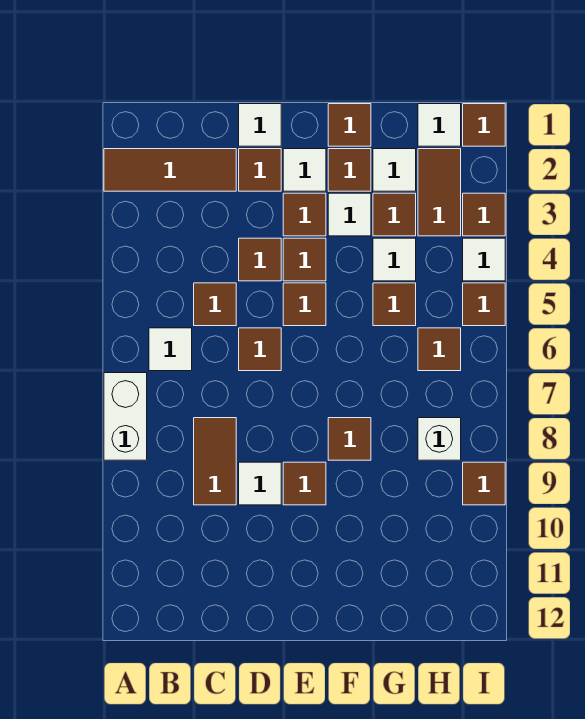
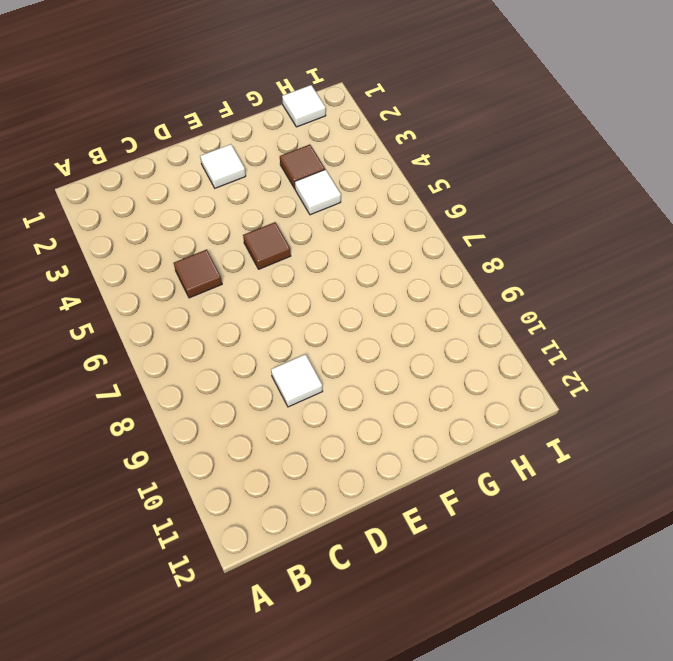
none -> brown tile A2:C2 level 1
none -> white brick A7:A8 level 1
none -> white tile B6 level 1
none -> brown tile C8:C9 level 1

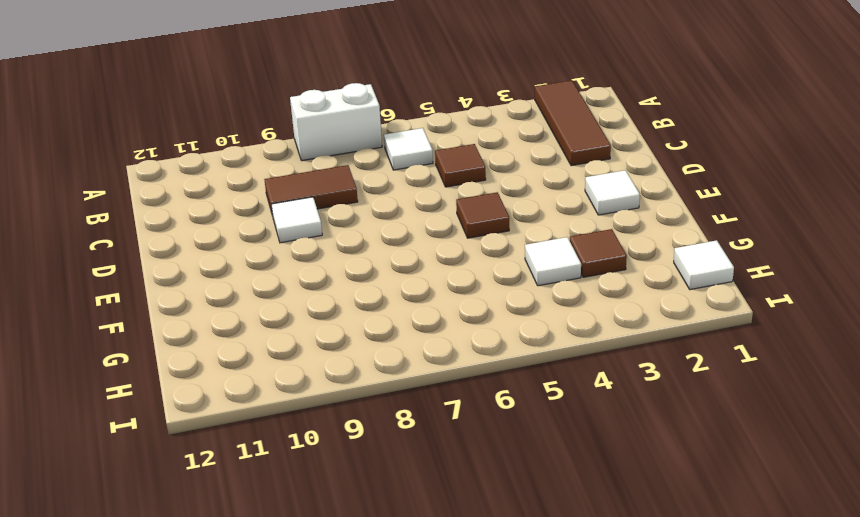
none -> white tile D1 level 1
none -> brown tile D2 level 1
none -> brown tile D4 level 1
none -> brown tile D6 level 1

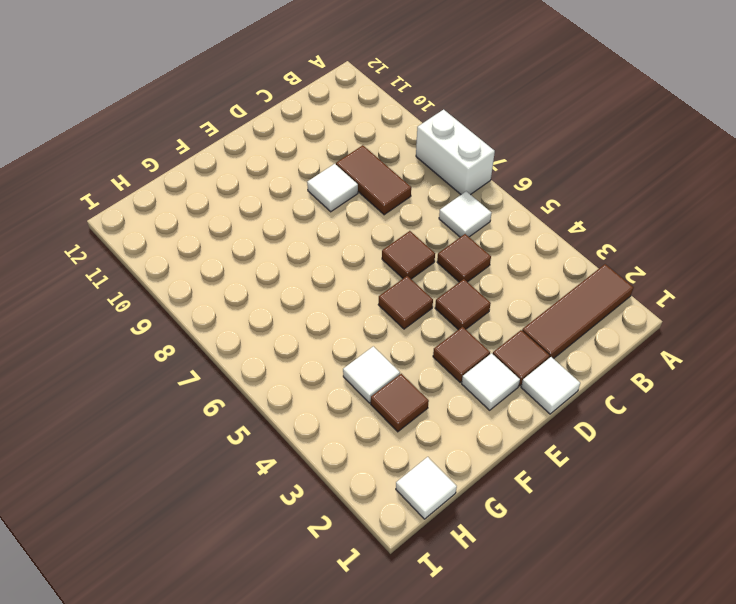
none -> brown tile E4 level 1
none -> brown tile E9 level 1
none -> brown tile F1 level 1
none -> brown tile F2 level 1

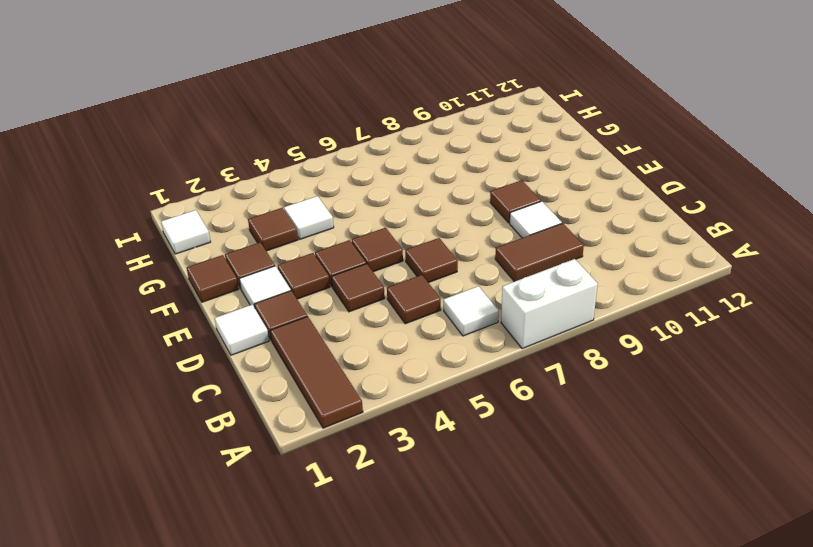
none -> white tile F3 level 1
none -> brown tile F8 level 1
none -> white tile G2 level 1
none -> brown tile G5 level 1

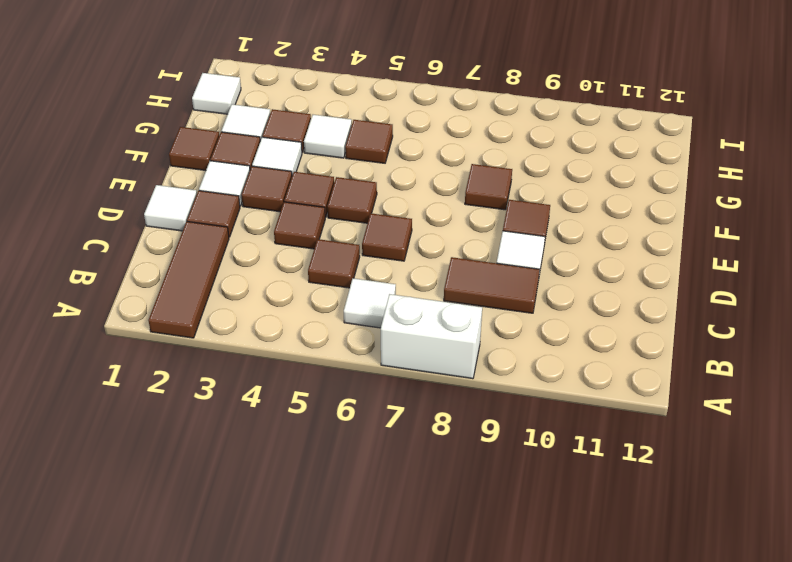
none -> brown tile H2:H3 level 1
none -> brown tile H6 level 1
none -> white brick H8 level 1
none -> brown tile I1 level 1

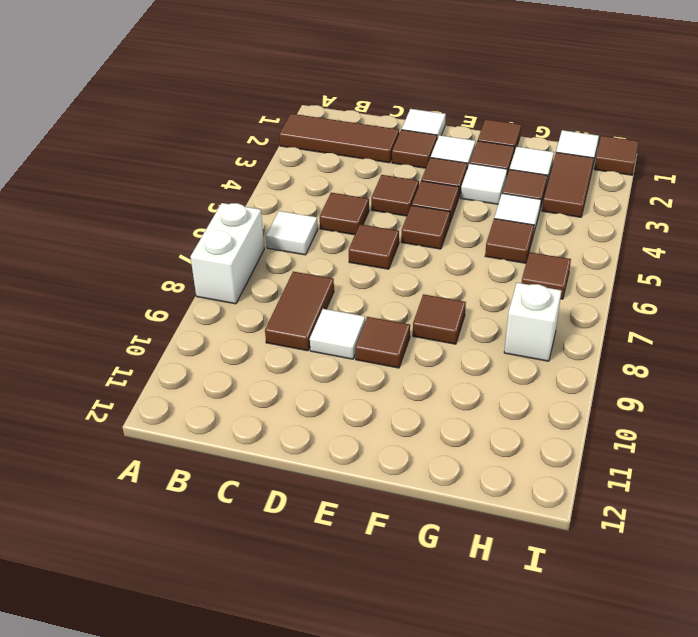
none -> brown tile I3 level 1
none -> white tile I4 level 1
none -> brown tile I5 level 1
none -> brown tile I9 level 1

